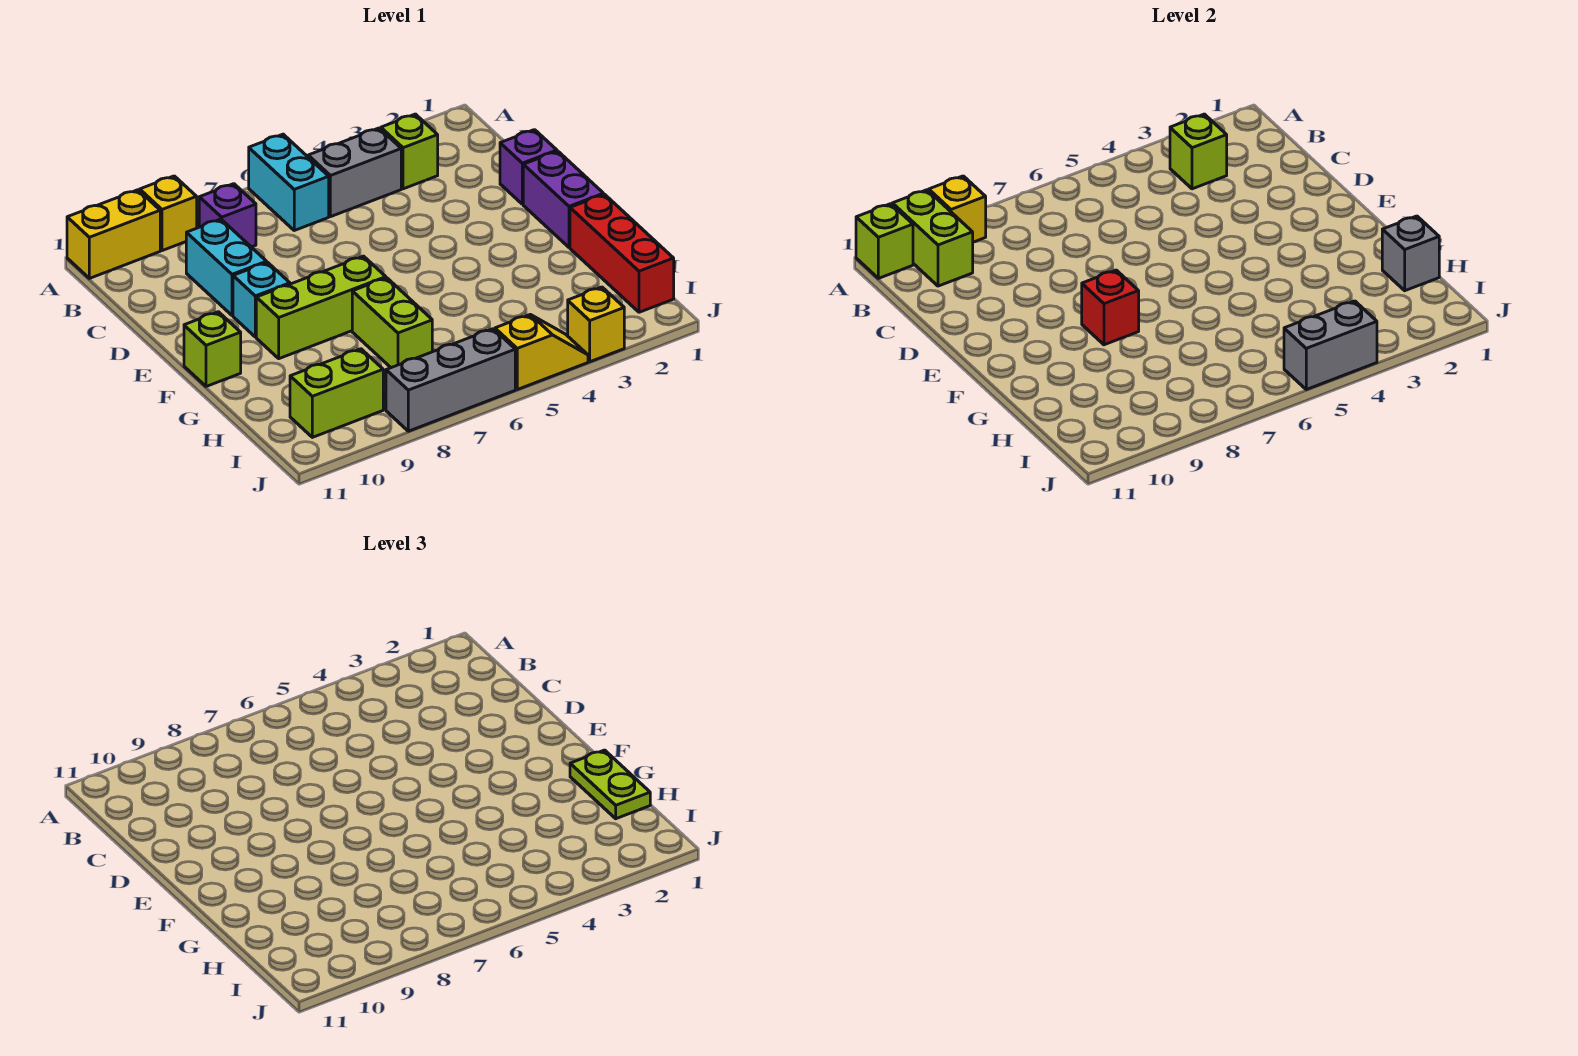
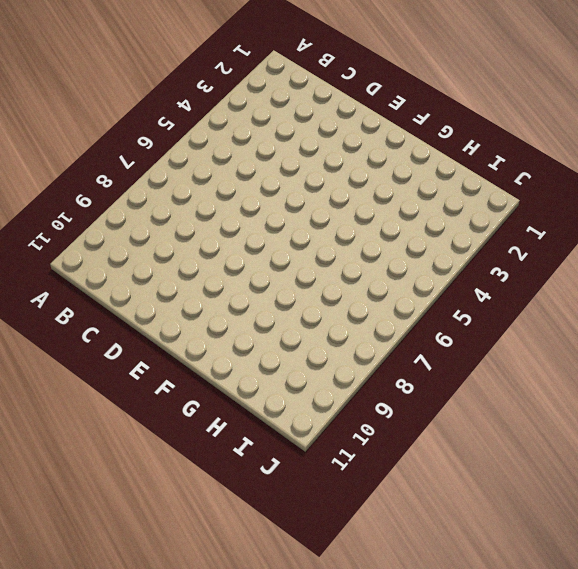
none -> cyan brick A6:B6 level 1
none -> yellow brick A9 level 1
none -> yellow brick A10:A11 level 1

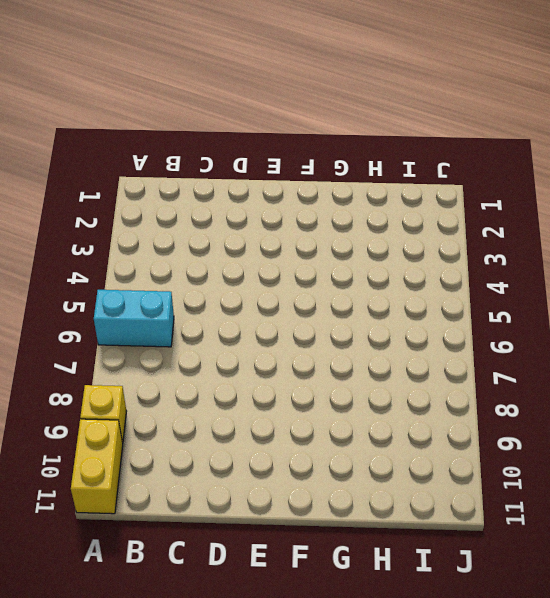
none -> lime brick B3 level 1
none -> grey brick B4:B5 level 1
none -> purple brick B8 level 1

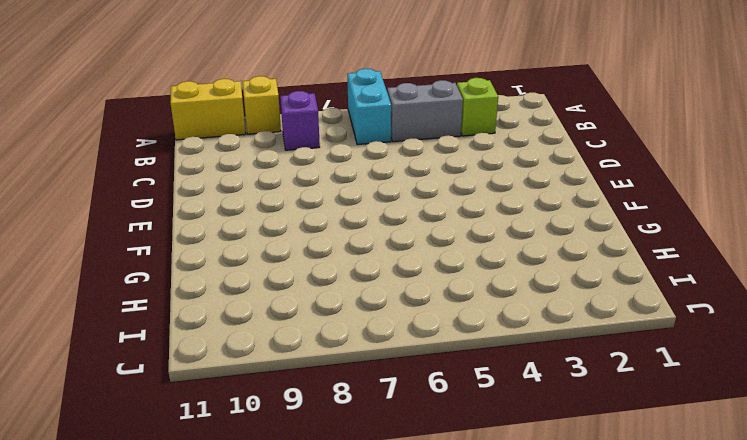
none -> cyan brick C9:D9 level 1
none -> purple brick D1 level 1
none -> purple brick E1:F1 level 1

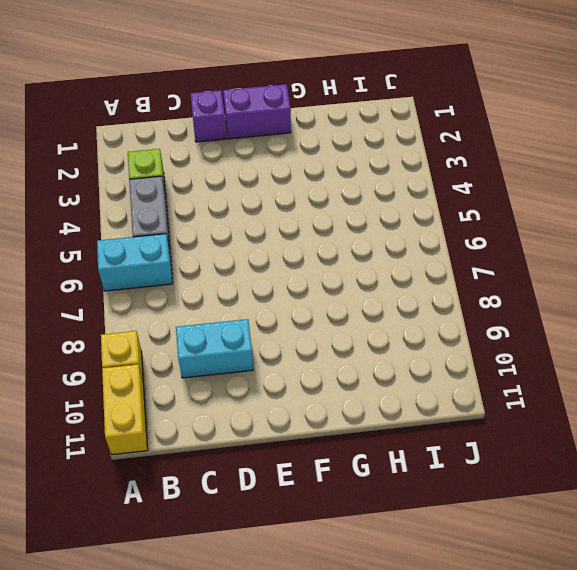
none -> purple brick B8 level 1
none -> cyan brick E9 level 1
none -> lime brick F7:F9 level 1

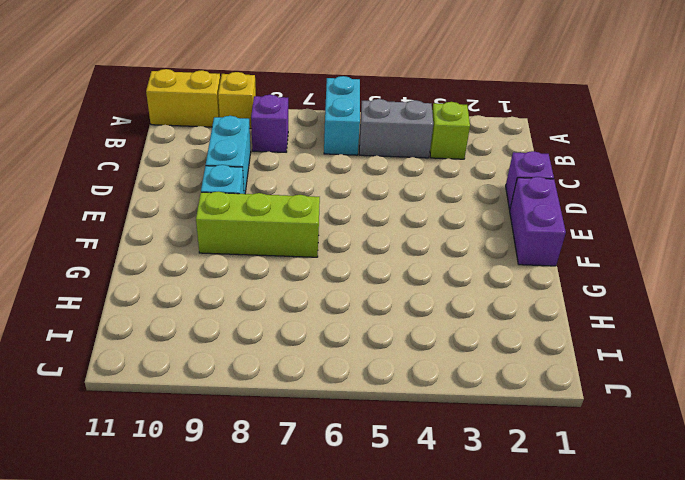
none -> lime brick F11 level 1
none -> red brick G1:I1 level 1
none -> lime brick G7:H7 level 1

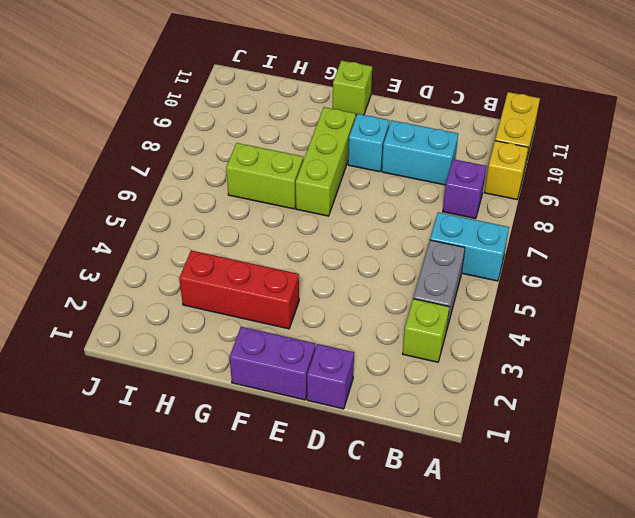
red brick F3:H3 level 1 -> red brick G1:I1 level 1
none -> lime brick I9:I10 level 1
none -> yellow brick J3 level 1
none -> yellow slope J4:J5 level 1 top 5

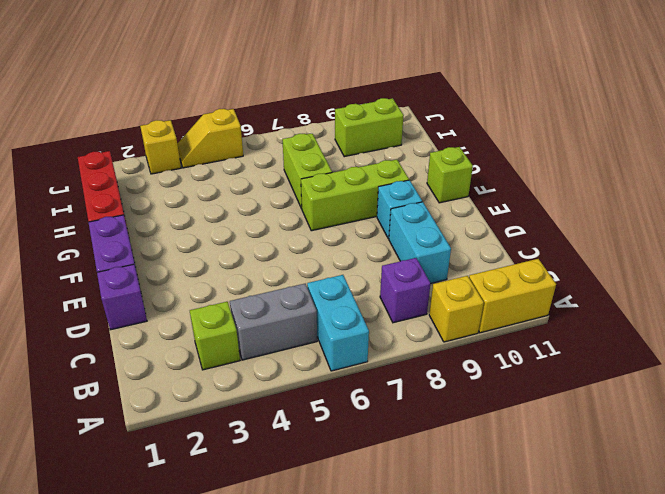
none -> grey brick J6:J8 level 1
none -> yellow brick A9 level 2
none -> lime brick A10:B10 level 2

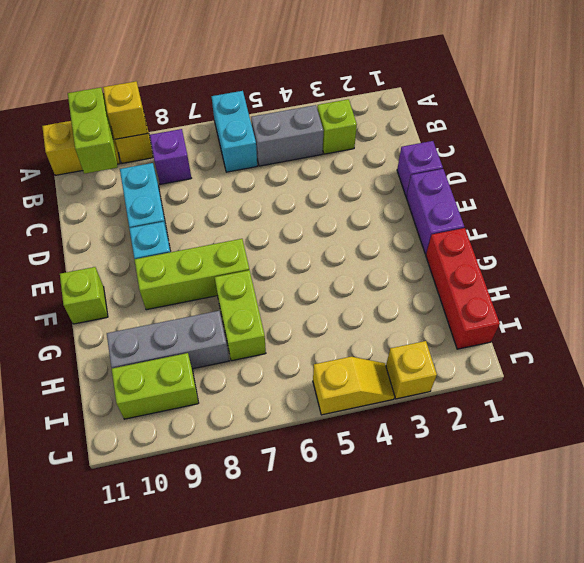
grey brick H8:H10 level 1 -> grey brick J6:J8 level 1
none -> lime brick A11 level 2
none -> lime brick B3 level 2
none -> red brick F8 level 2

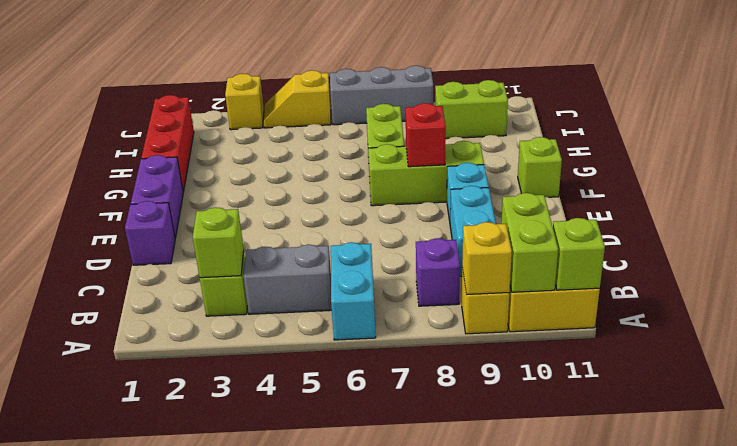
none -> grey brick H1 level 2
none -> grey brick J4:J5 level 2
none -> lime plate G1:H1 level 3

